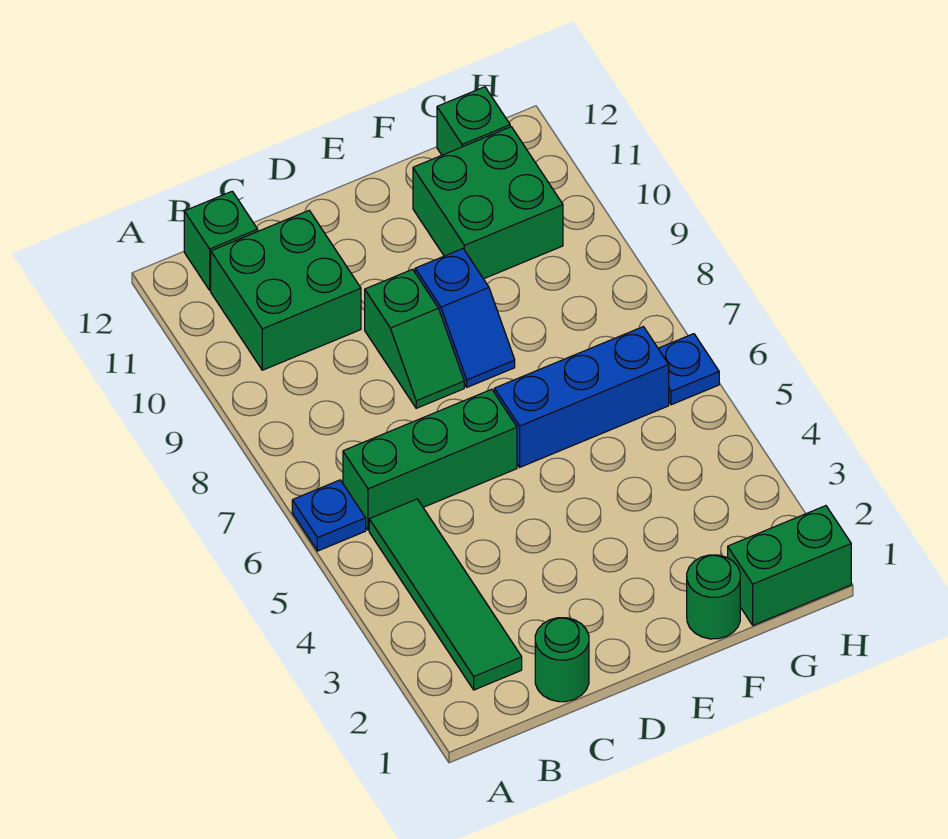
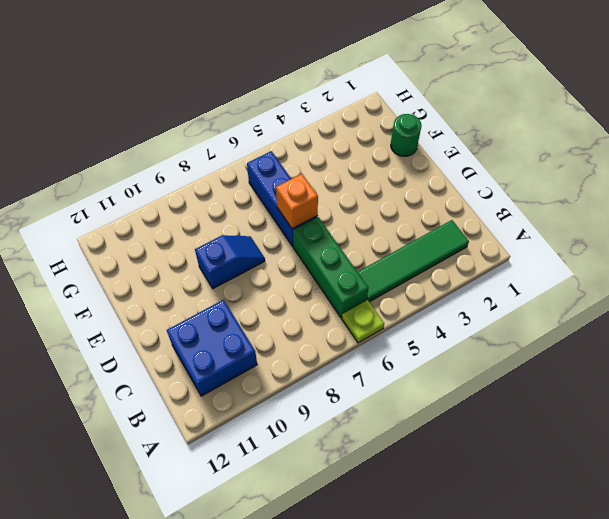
lime plate A6 level 1 -> blue plate A6 level 1
blue brick B10:C11 level 1 -> green brick B10:C11 level 1
orange brick E6 level 2 -> none
none -> green brick B12 level 1
none -> green round brick C1 level 1
none -> green slope D8:D9 level 1 top 9

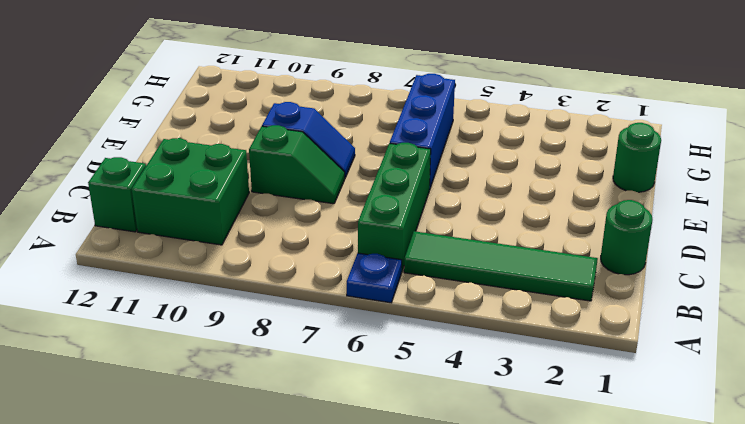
none -> green brick F10:G11 level 1
none -> green brick G1:H1 level 1
none -> green brick G12 level 1

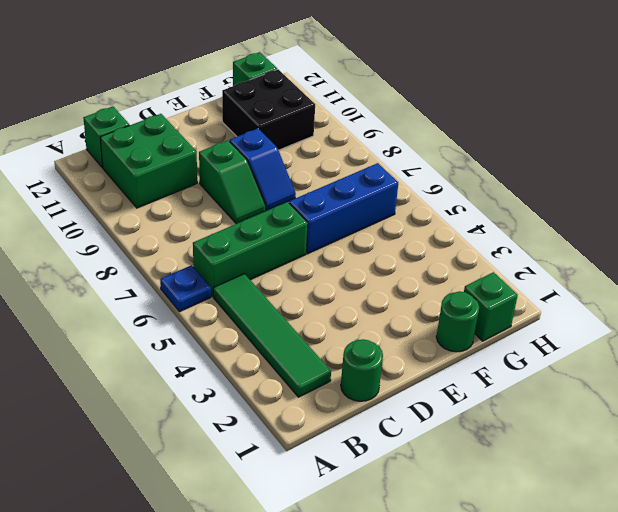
black brick F10:G11 level 1 -> green brick F10:G11 level 1
green brick G1 level 1 -> green brick G1:H1 level 1
none -> blue plate H6 level 1

